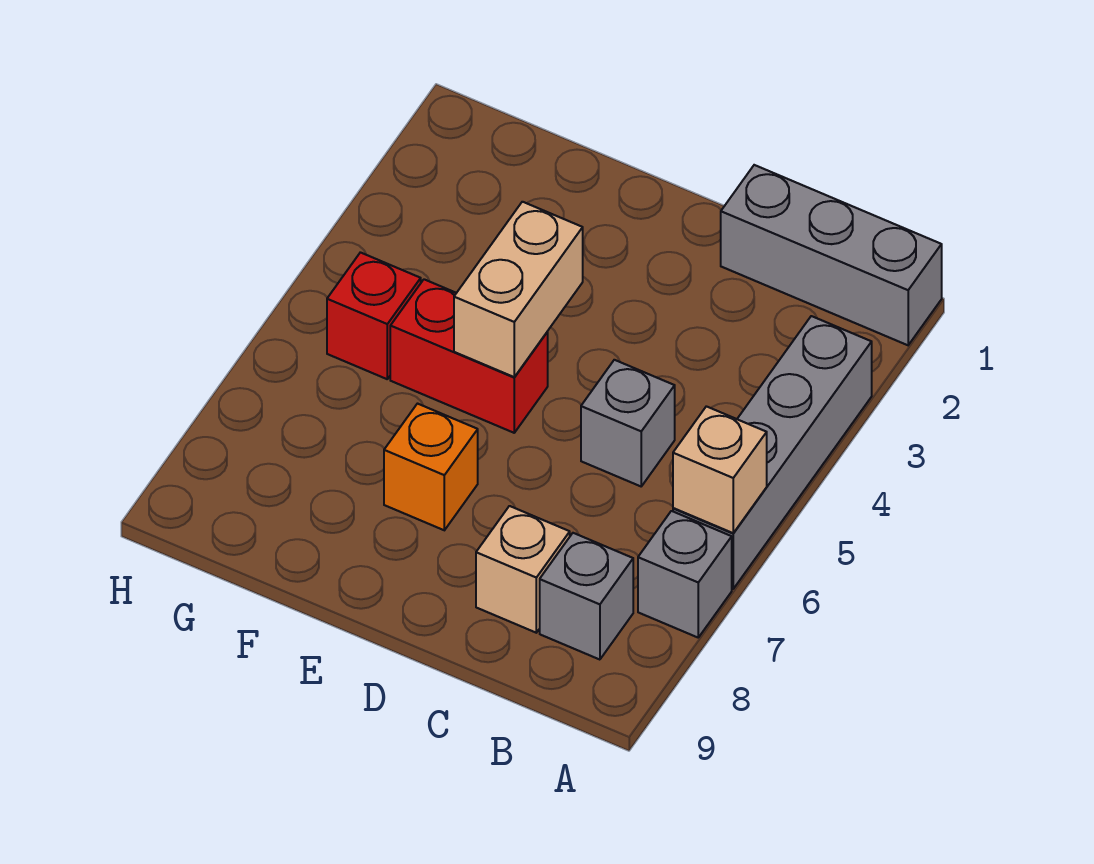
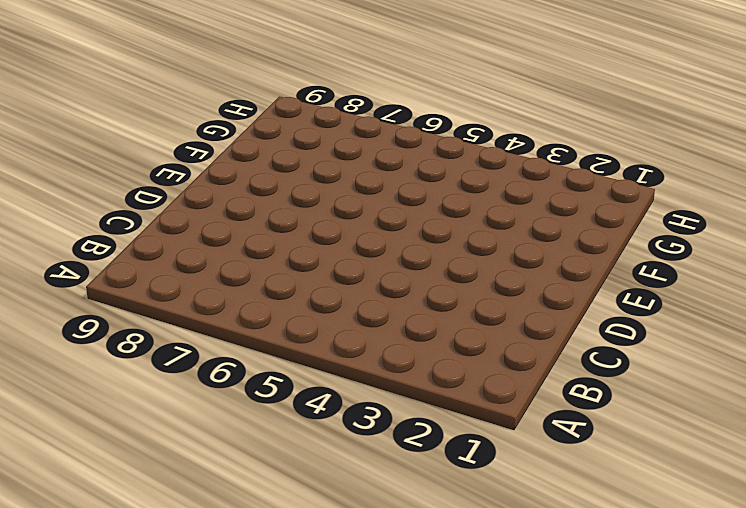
none -> grey brick A1:C1 level 1
none -> grey brick A3:A6 level 1

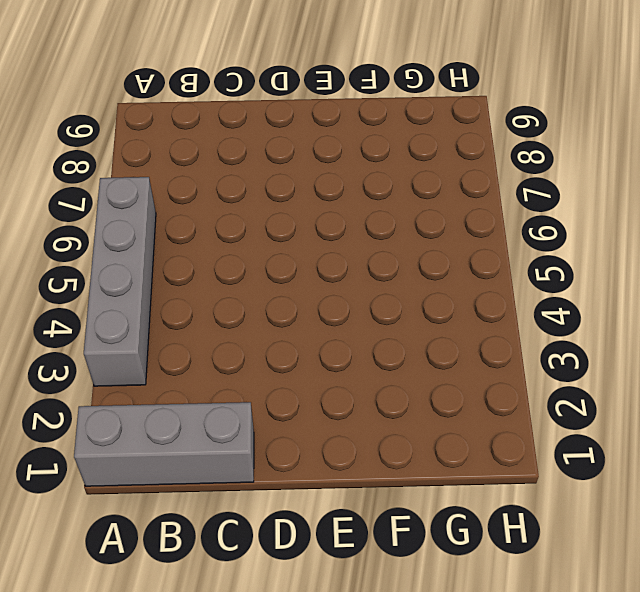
none -> grey brick A7 level 1
none -> grey brick B8 level 1

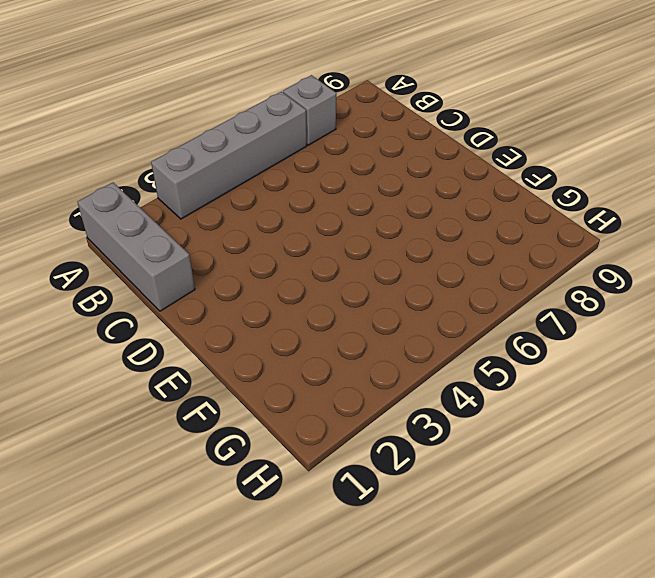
none -> grey brick B8 level 1
none -> grey brick C5 level 1

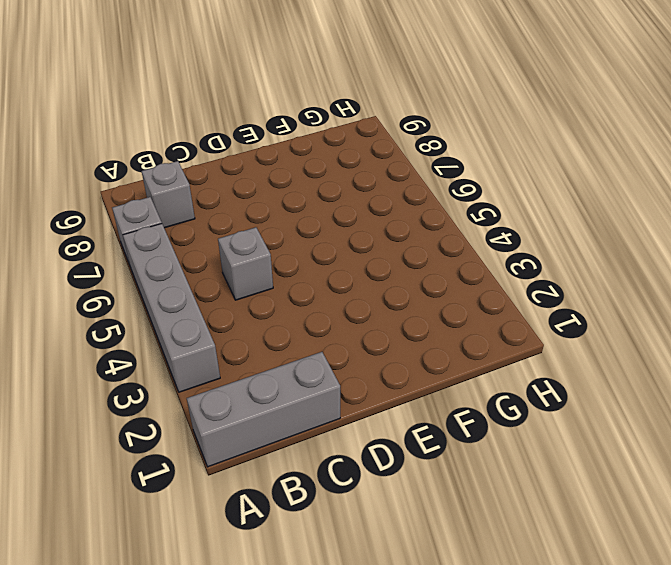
none -> tan brick C8 level 1
none -> red brick E5:F5 level 1

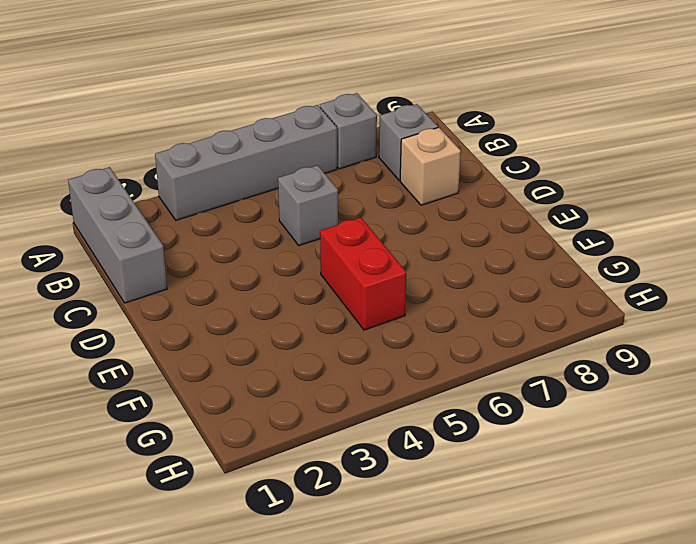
none -> orange brick E7 level 1
none -> red brick G5 level 1

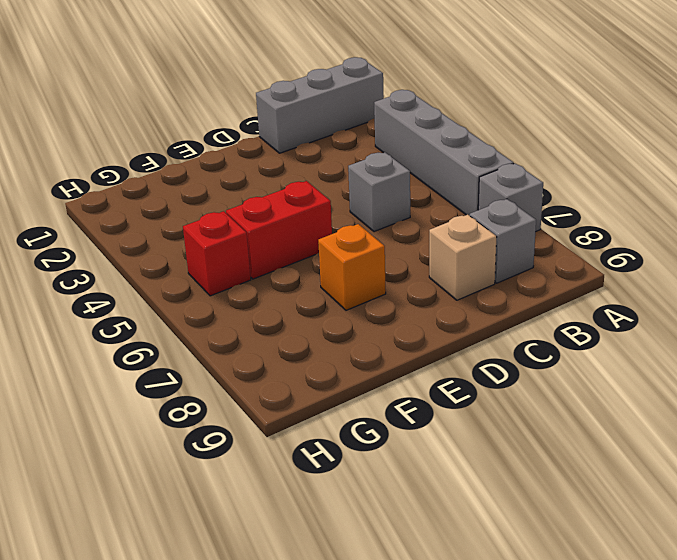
none -> tan brick A6 level 2
none -> tan brick E4:E5 level 2

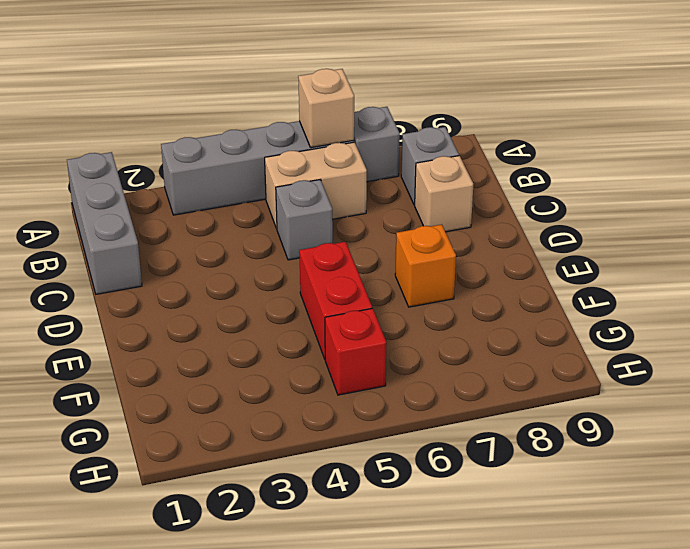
tan brick B5:B6 level 1 -> tan brick E4:E5 level 2

